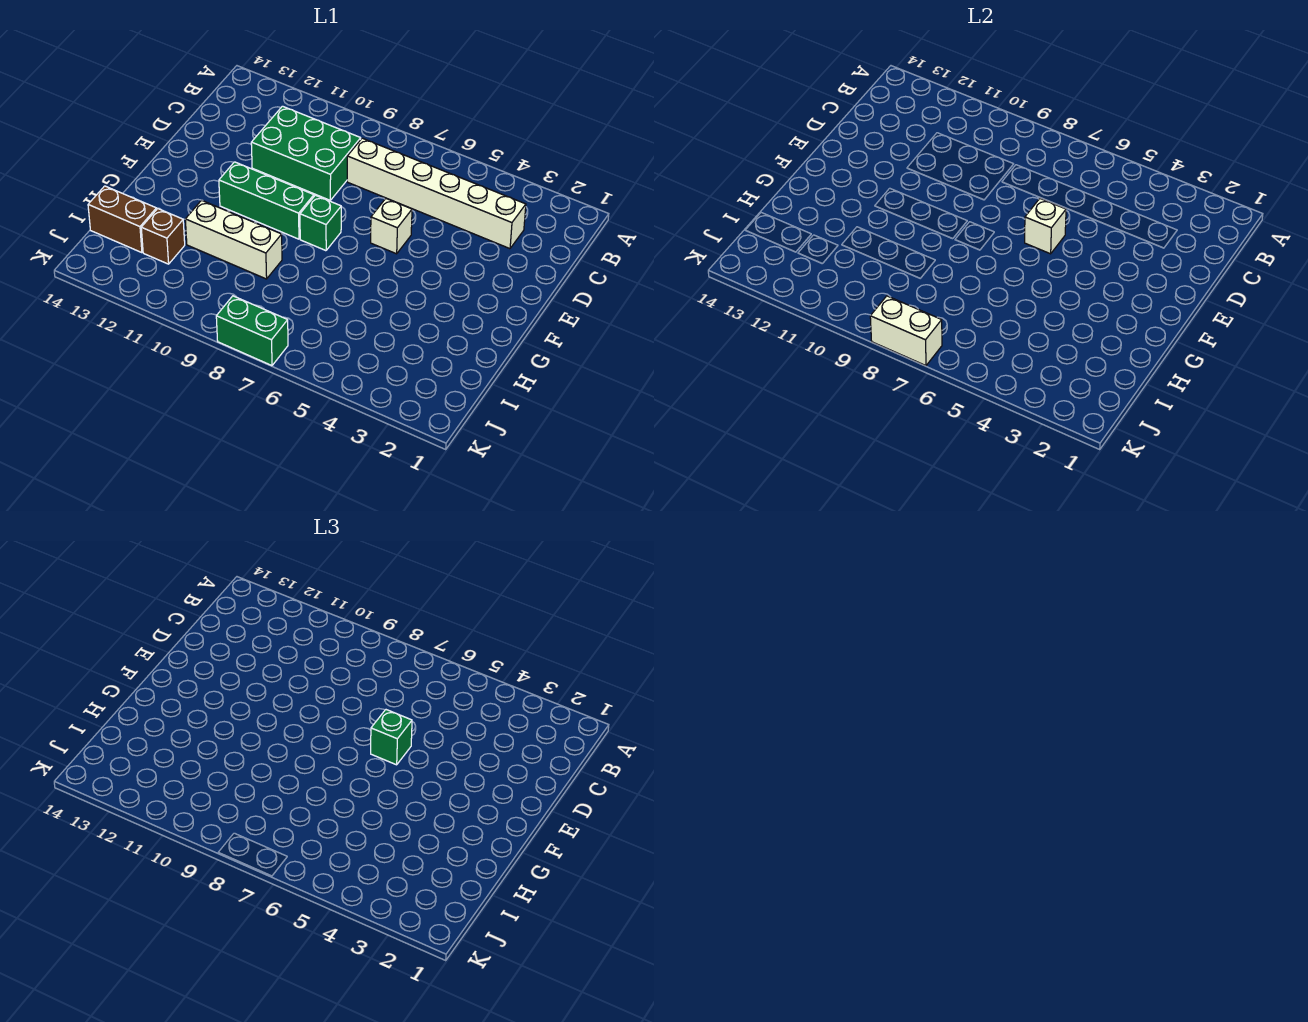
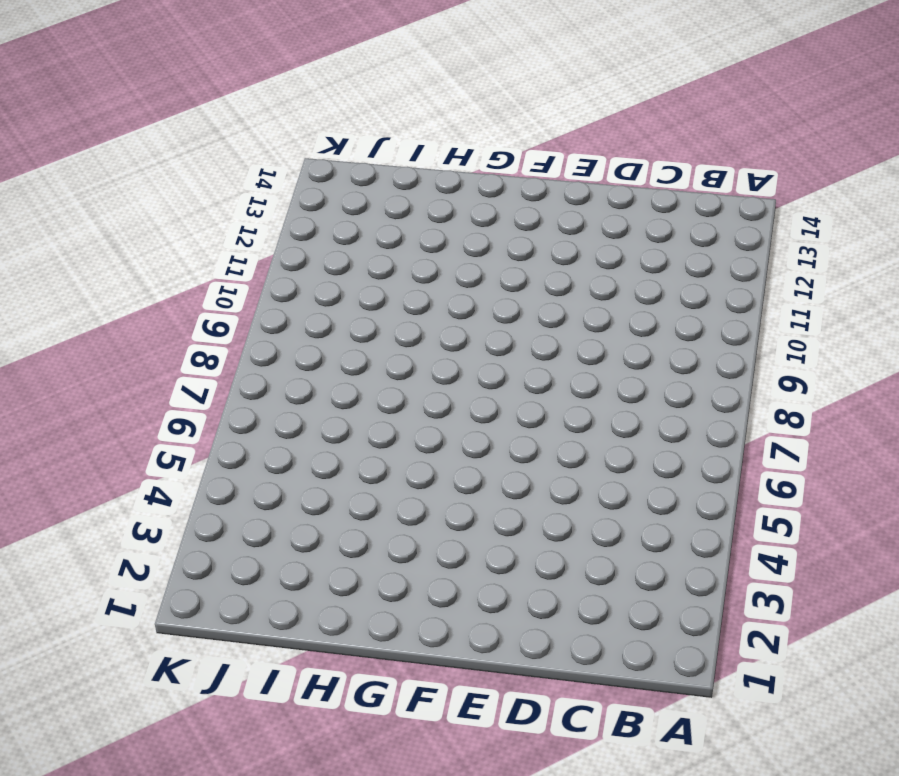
none -> white brick C3:C8 level 1
none -> green brick C9:D11 level 1
none -> white brick E6 level 1

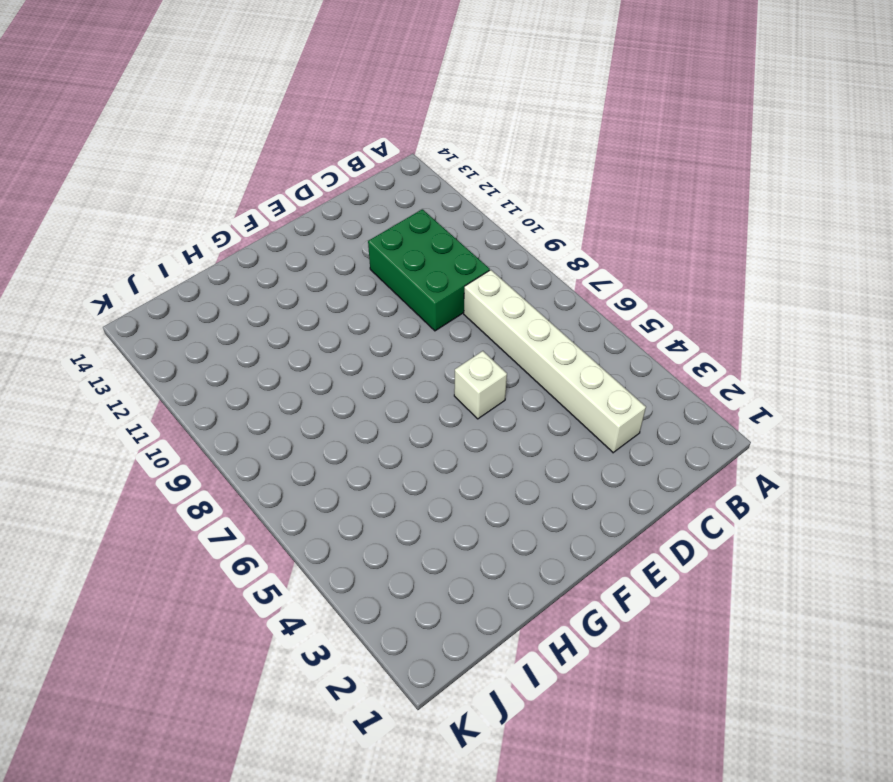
none -> green brick F8 level 1
none -> green brick F9:F11 level 1
none -> white brick H9:H11 level 1

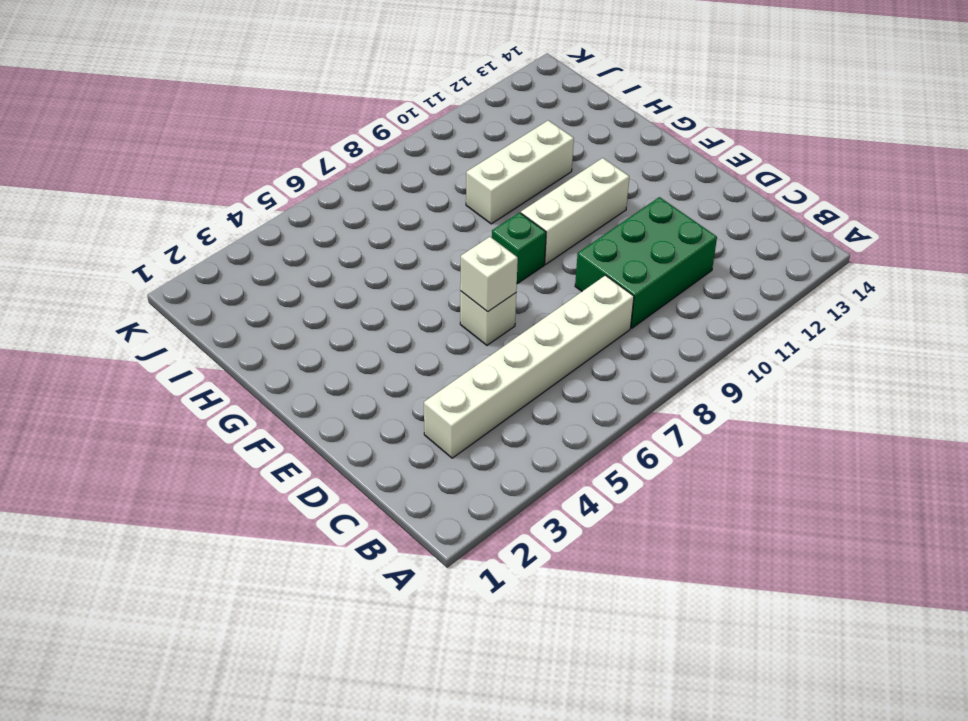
white brick F9:F11 level 1 -> green brick F9:F11 level 1
none -> brown brick I12 level 1
none -> brown brick I13:I14 level 1
none -> green brick K7:K8 level 1

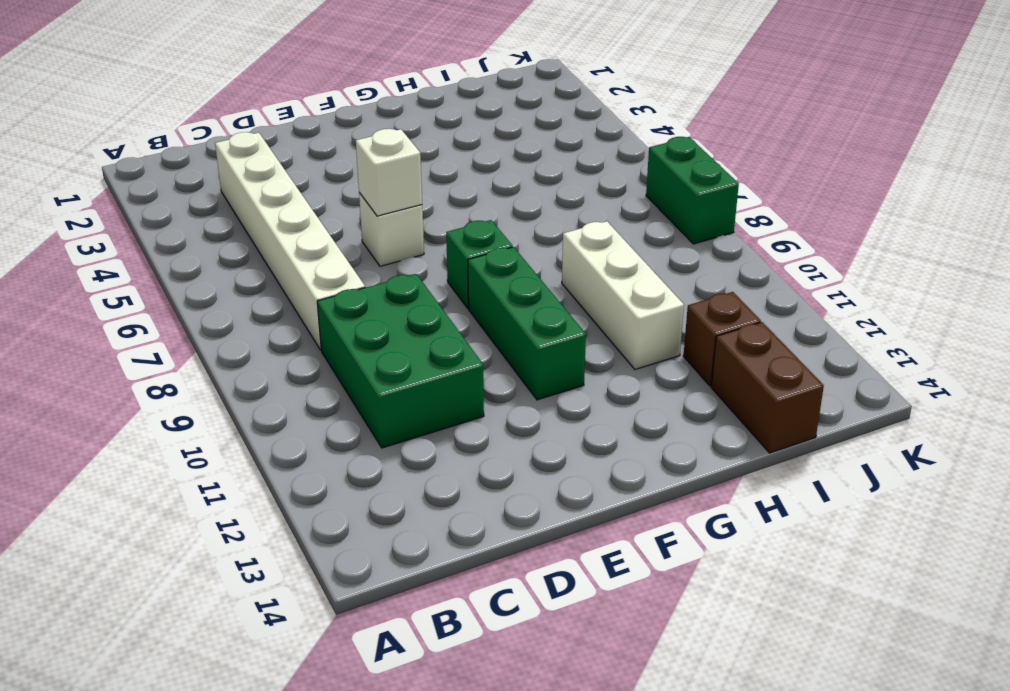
none -> white brick K7:K8 level 2
none -> green brick E6 level 3

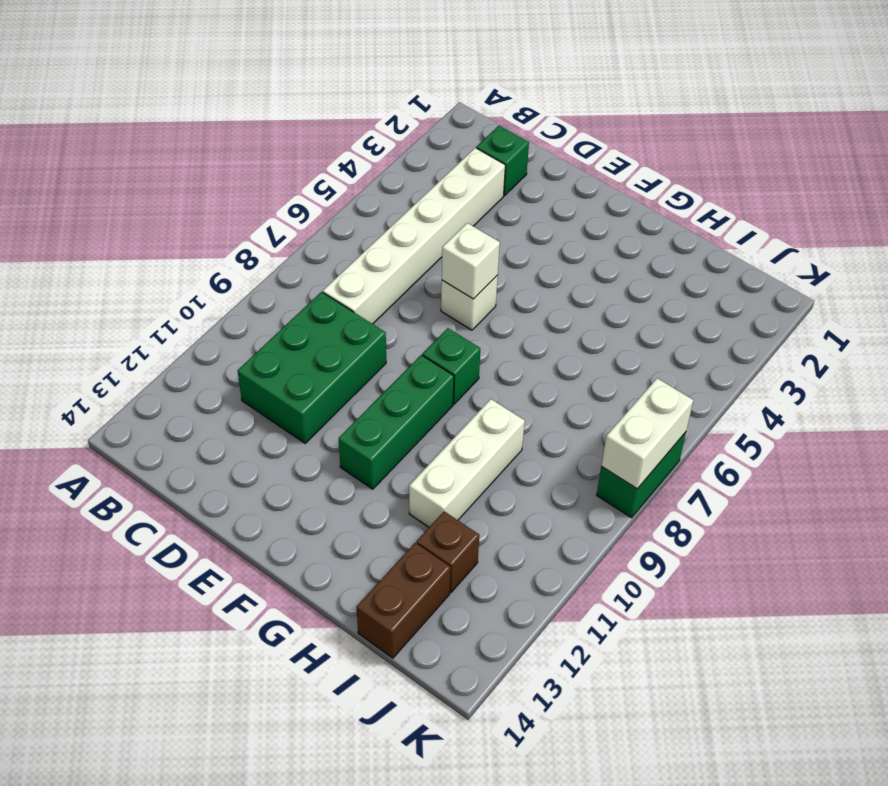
green brick C2 level 1 -> green brick E6 level 3

